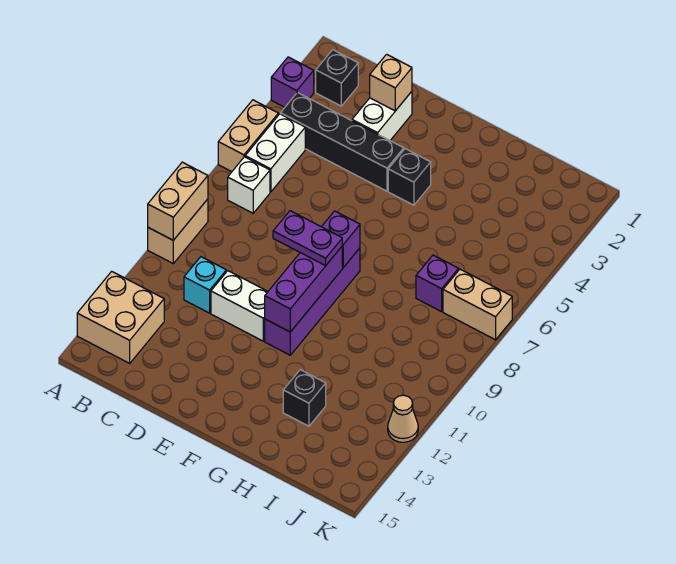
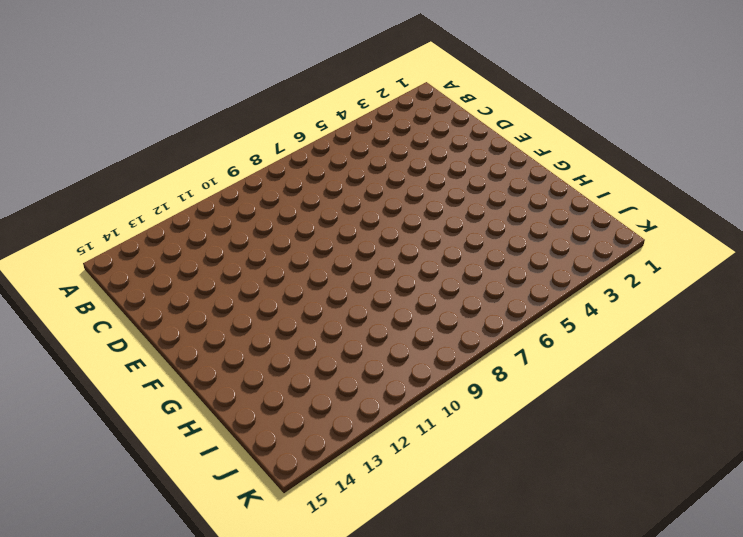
none -> purple brick A3 level 1
none -> tan brick A5:A6 level 1
none -> tan brick A9:A10 level 1

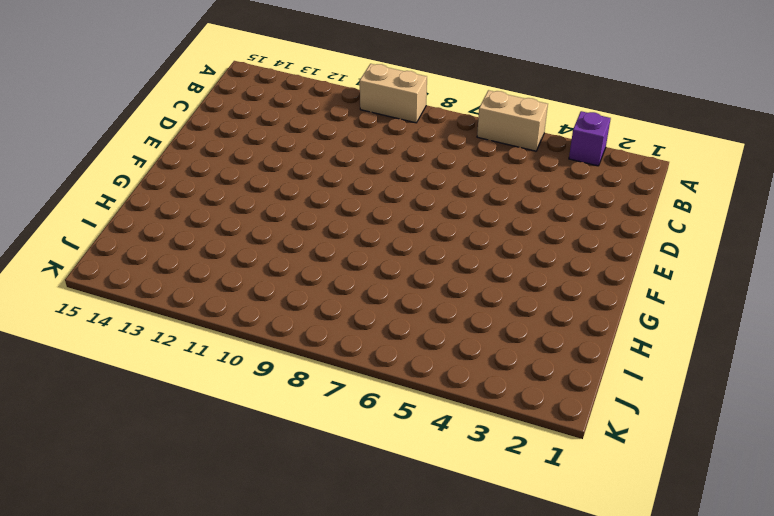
none -> tan brick A13:B14 level 1
none -> black brick B2 level 1
none -> black brick B4:E4 level 1

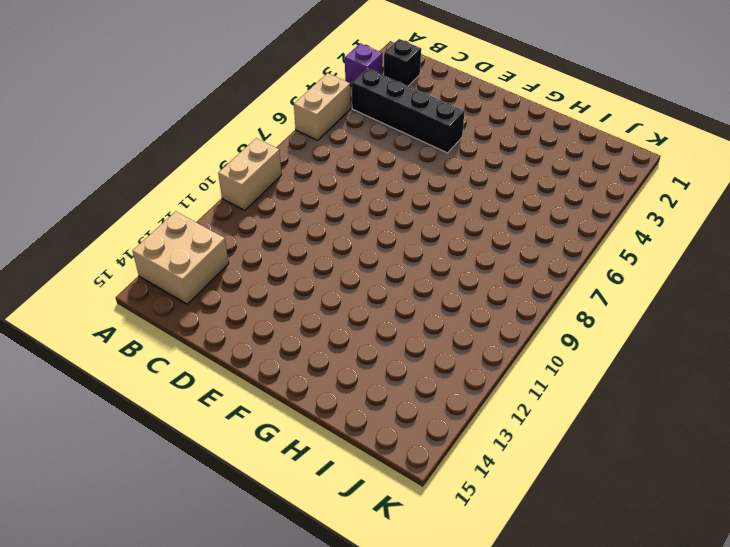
none -> white brick B5:B6 level 1
none -> white brick B7 level 1
none -> cyan brick C11 level 1

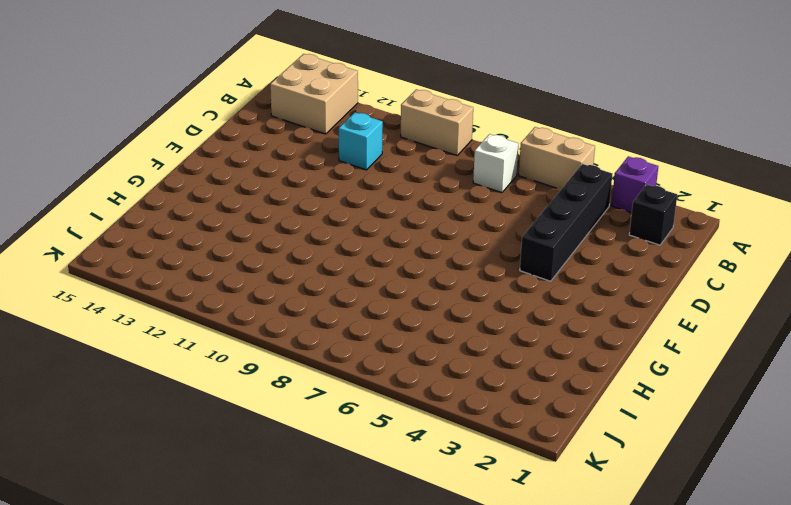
none -> white brick B5:B6 level 1
none -> white brick D2:D3 level 1
none -> white brick D11:E11 level 1

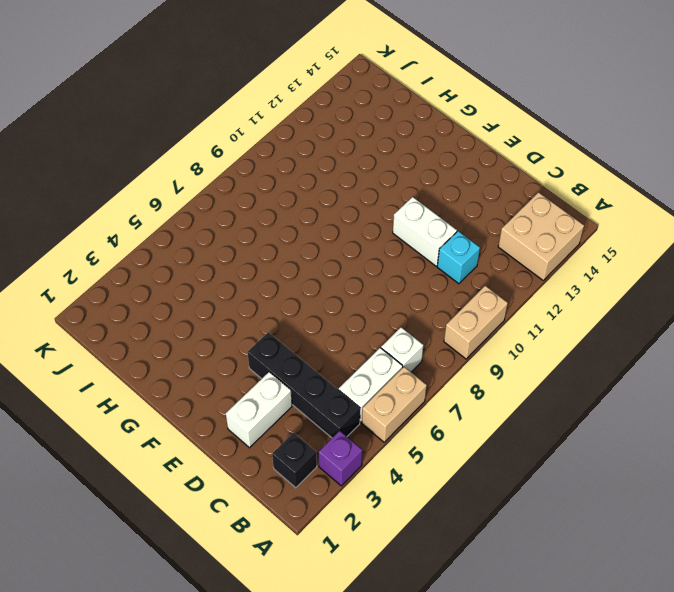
none -> black brick F4 level 1
none -> purple brick F8:F11 level 1
none -> black brick H13 level 1

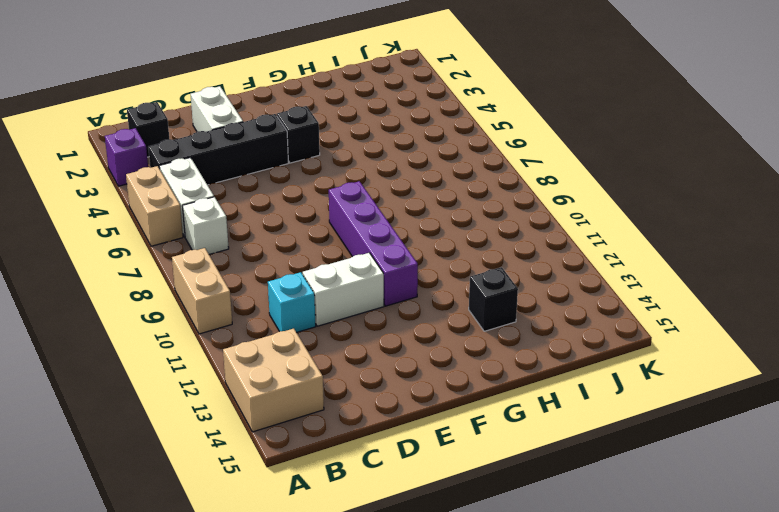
none -> purple brick I7 level 1
none -> tan brick J7:K7 level 1
none -> tan cone K12 level 1

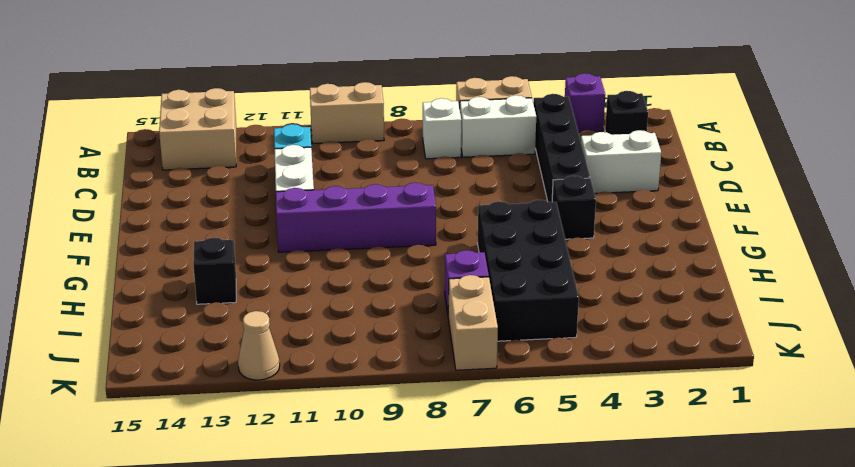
black brick G5:J6 level 1 -> none
none -> tan brick A9:A10 level 2
none -> tan brick D2 level 2
none -> purple brick F8 level 2

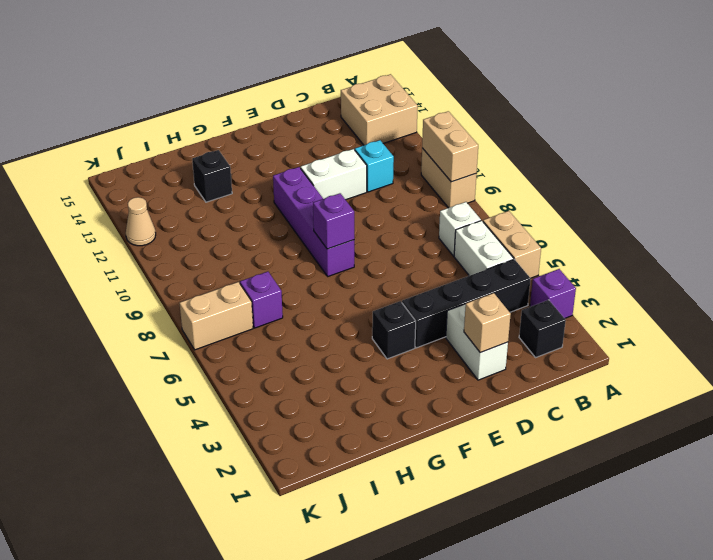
none -> purple brick F9:F11 level 2
none -> purple plate E9:F9 level 3

